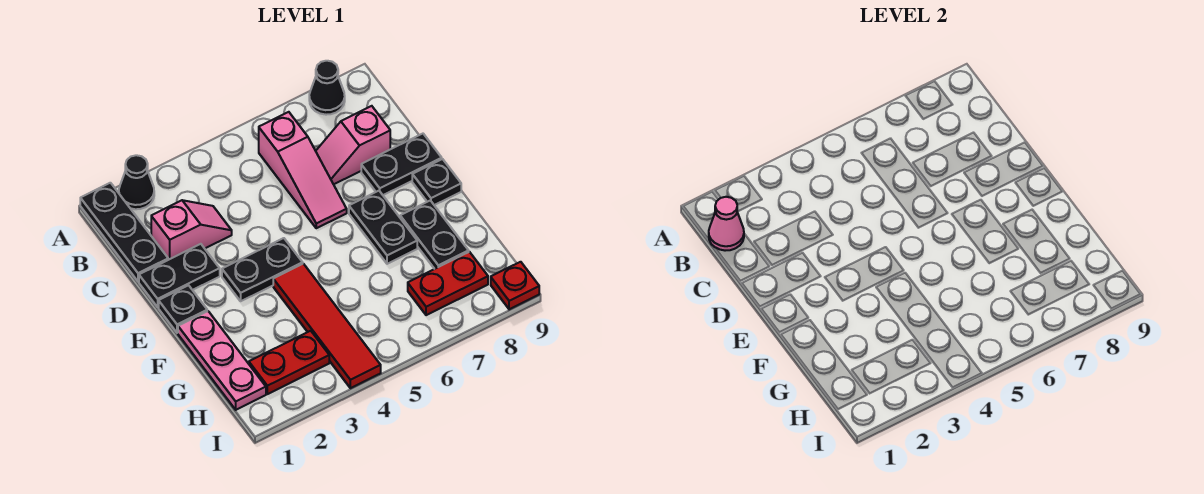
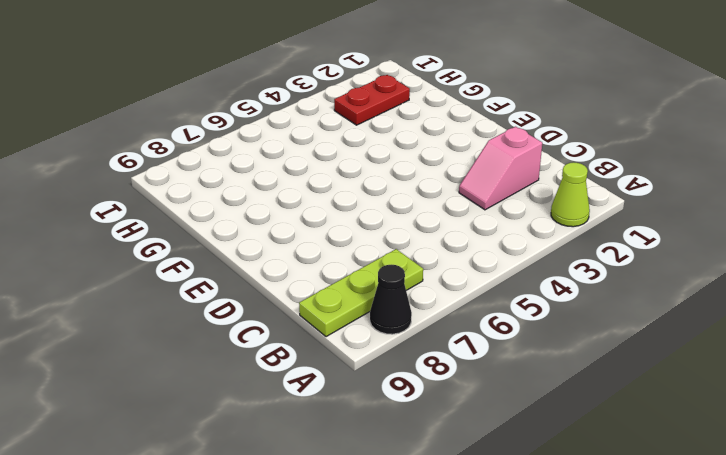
lime cone A2 level 1 -> black cone A2 level 1
lime plate B7:B9 level 1 -> none
none -> black plate A1:C1 level 1
none -> pink slope B6:D6 level 1 top B
none -> pink slope C7:C8 level 1 top 8

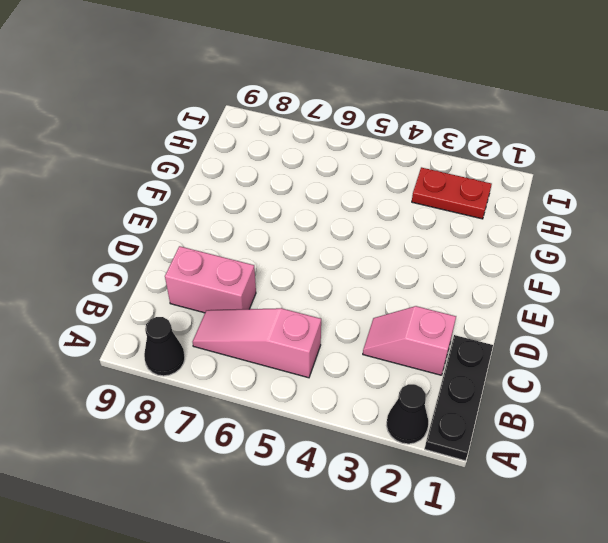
pink slope B5:B7 level 1 top 5 -> pink slope B6:D6 level 1 top B
pink brick C7:C8 level 1 -> pink slope C7:C8 level 1 top 8
none -> black plate D1:D2 level 1
none -> black plate D8:D9 level 1
none -> black plate E1 level 1

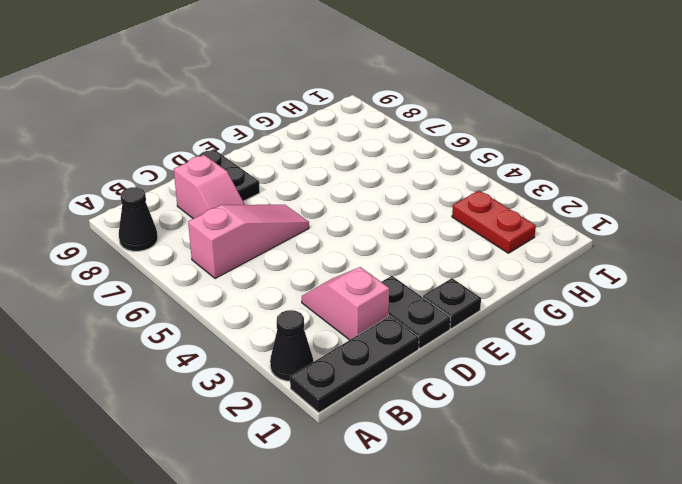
none -> black plate E3:E4 level 1
none -> black plate E7:F7 level 1
none -> black plate E9 level 1

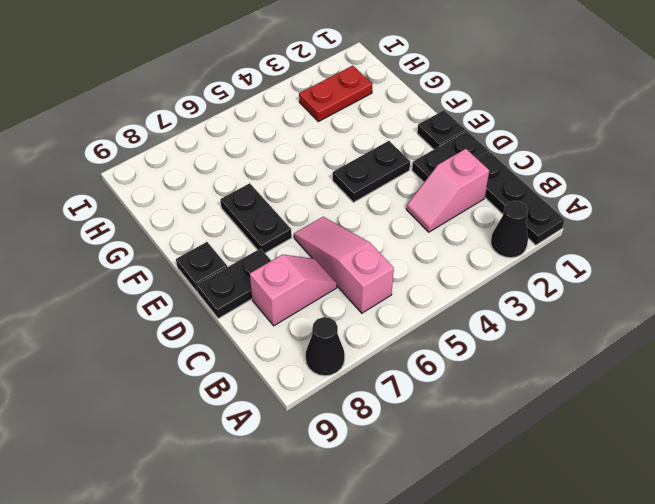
none -> pink plate F1:H1 level 1
none -> red tile F4:I4 level 1
none -> black plate F8:G8 level 1

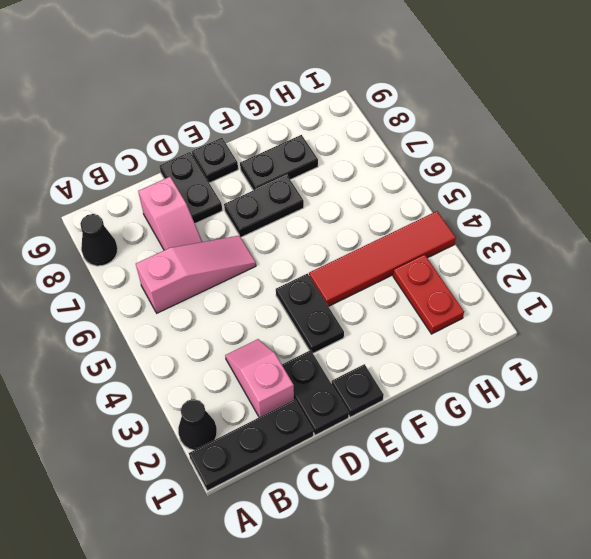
none -> pink plate F1:H1 level 1
none -> red plate H7:H8 level 1
none -> red plate I9 level 1

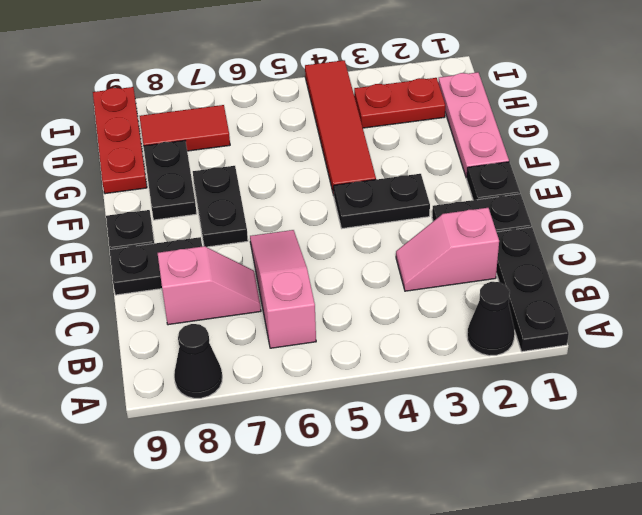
red plate G9:I9 level 1 -> red plate I9 level 1
red tile H7:H8 level 1 -> red plate H7:H8 level 1
none -> pink cone B1 level 2

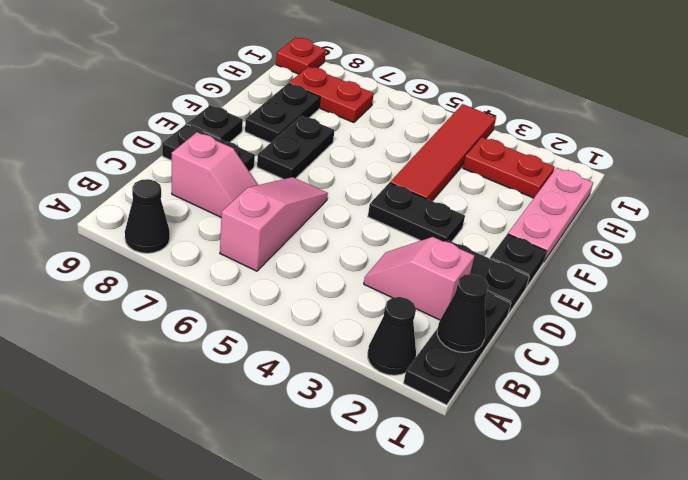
black cone B1 level 2 -> pink cone B1 level 2

